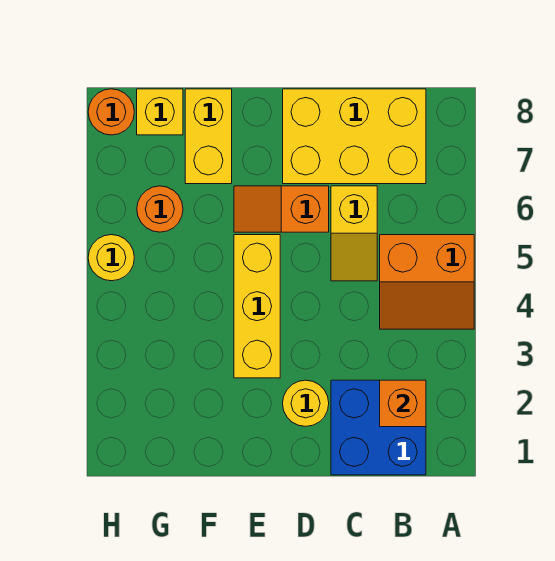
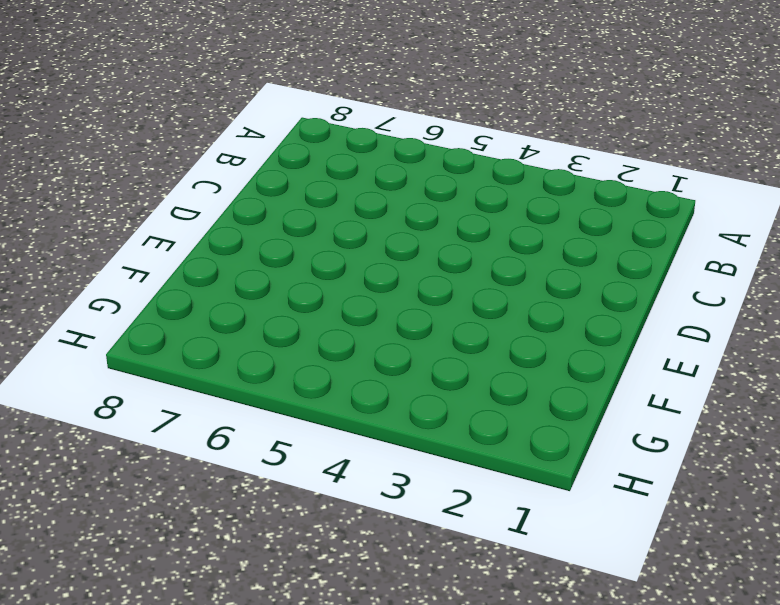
none -> orange slope A4:B5 level 1 top 5
none -> blue brick B1:C2 level 1
none -> yellow brick B7:D8 level 1

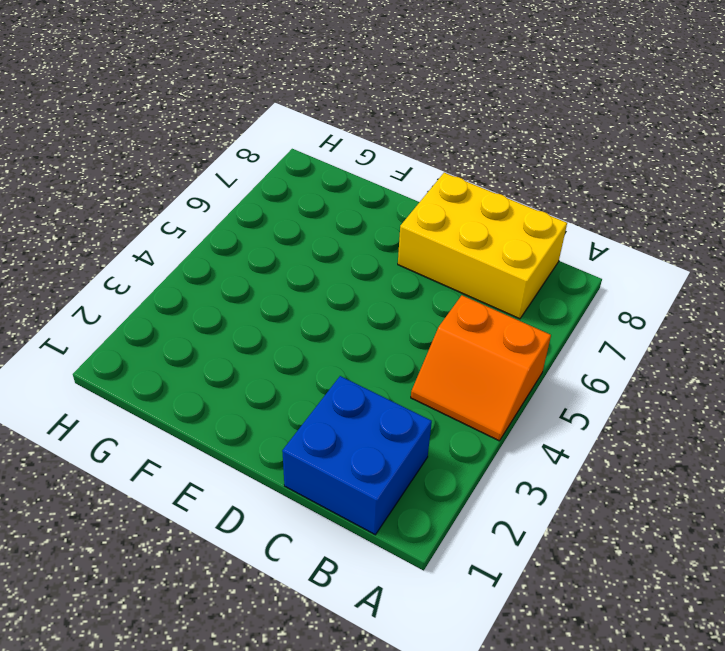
none -> yellow slope C5:C6 level 1 top 6
none -> yellow round brick D2 level 1
none -> orange slope D6:E6 level 1 top D

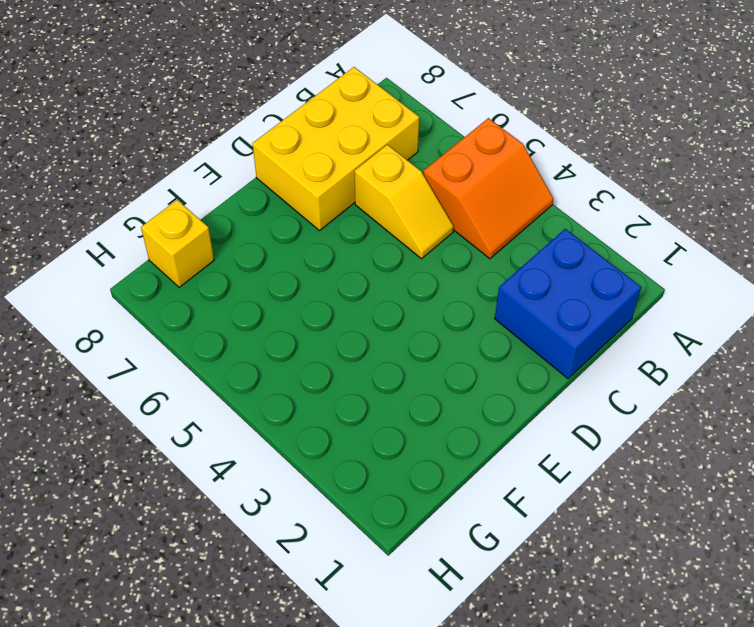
none -> yellow round brick D2 level 1
none -> orange slope D6:E6 level 1 top D
none -> yellow brick E3:E5 level 1

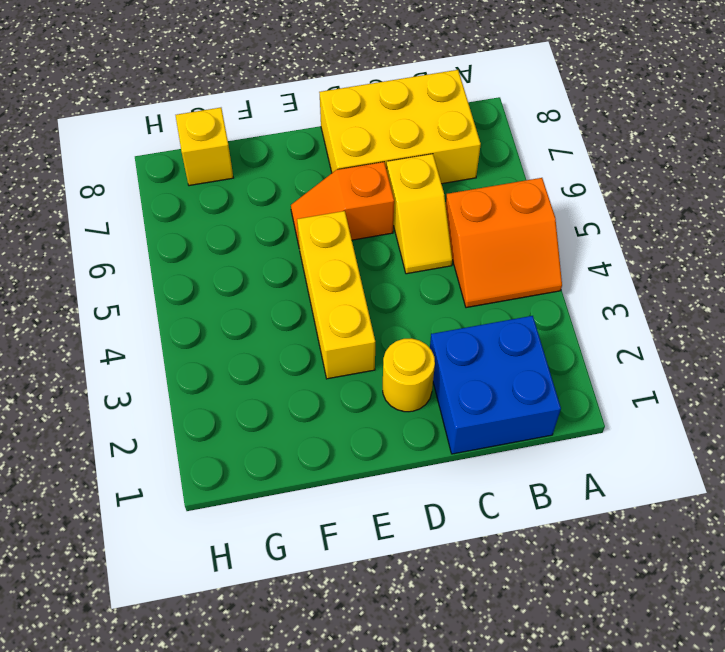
none -> yellow brick F7:F8 level 1
none -> orange round brick G6 level 1
none -> yellow round brick H5 level 1

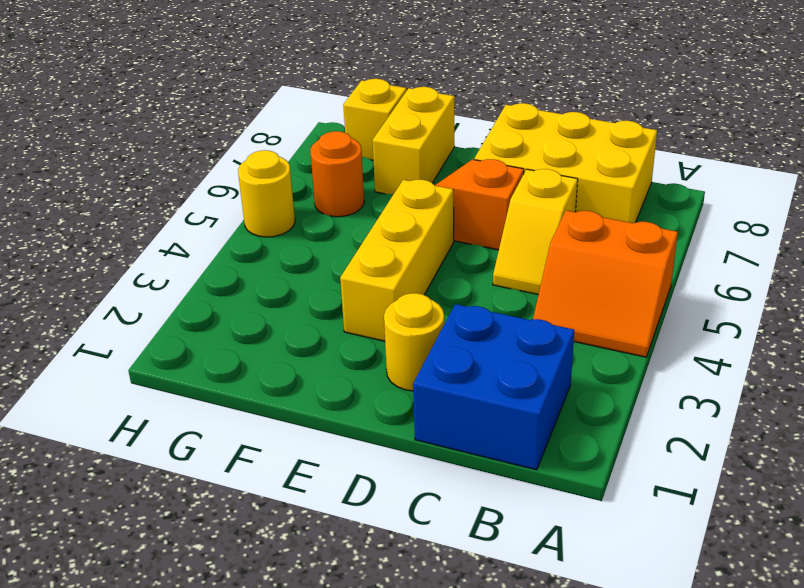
none -> orange round brick H8 level 1
none -> orange brick B2 level 2

